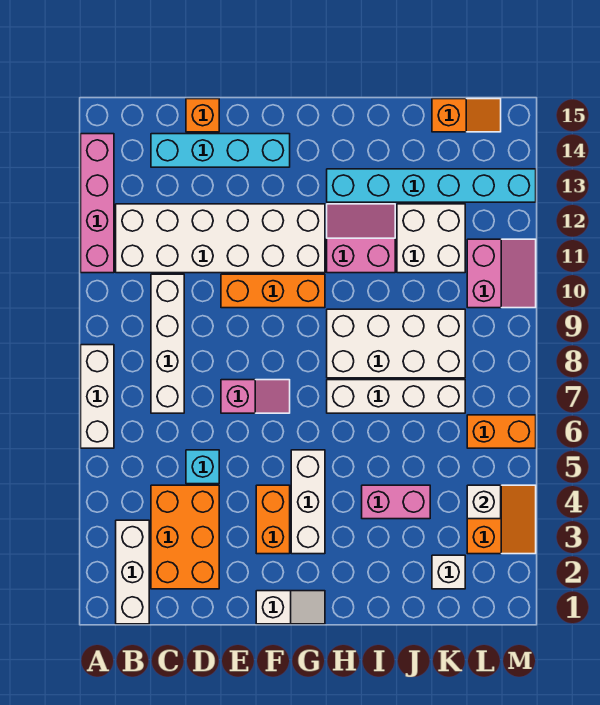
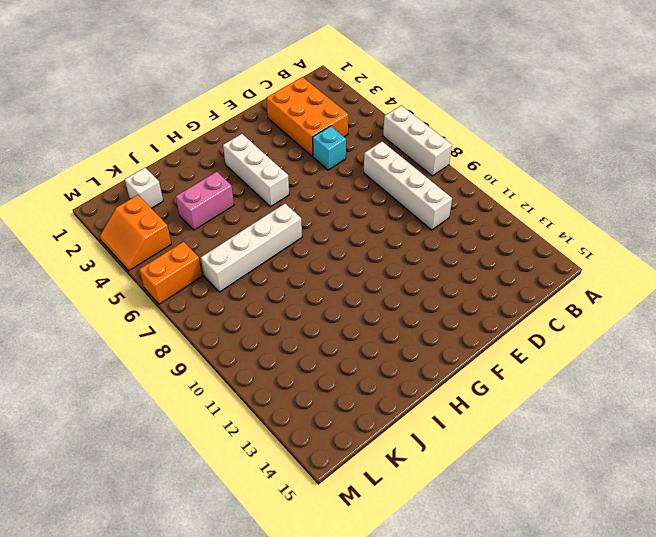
none -> pink brick A11:A14 level 1
none -> white brick B1:B3 level 1
none -> white brick B11:G12 level 1

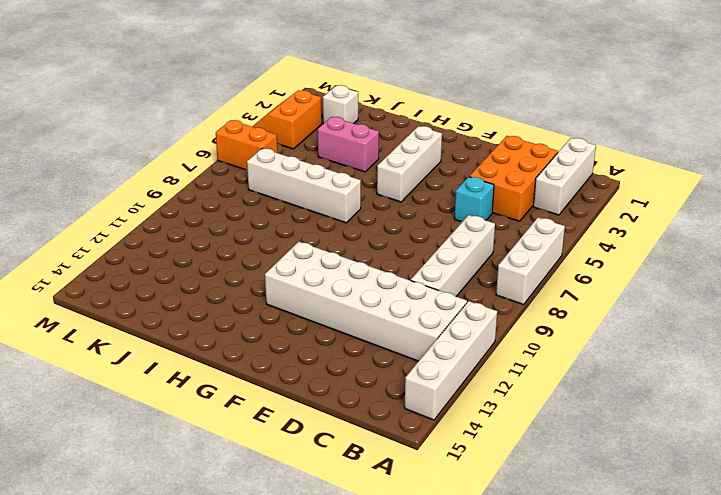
white brick A11:A14 level 1 -> pink brick A11:A14 level 1
none -> cyan brick C14:F14 level 1
none -> orange brick D15 level 1
none -> pink slope E7:F7 level 1 top E

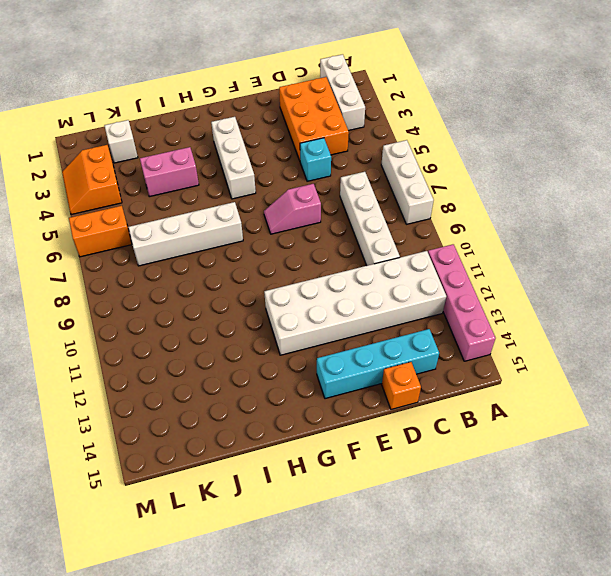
none -> orange brick E10:G10 level 1
none -> white slope F1:G1 level 1 top F
none -> orange brick F3:F4 level 1

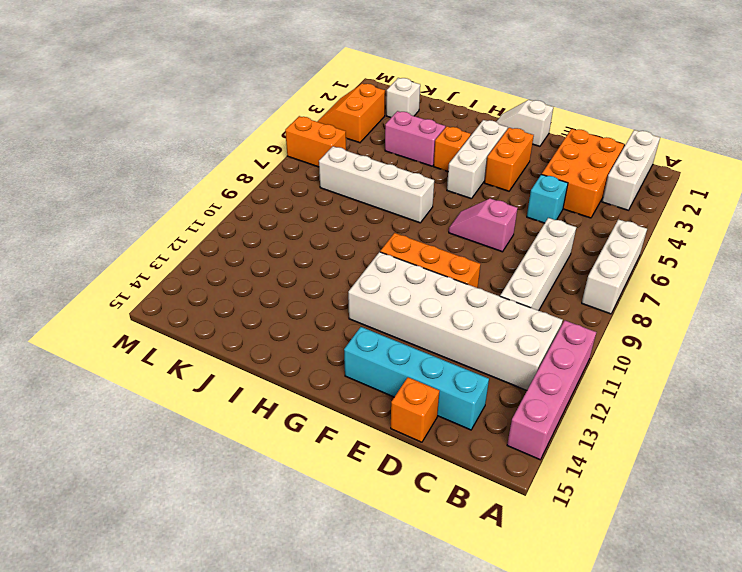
orange brick H4 level 1 -> none
none -> white brick H8:K9 level 1
none -> pink slope H11:I12 level 1 top 11
none -> cyan brick H13:M13 level 1

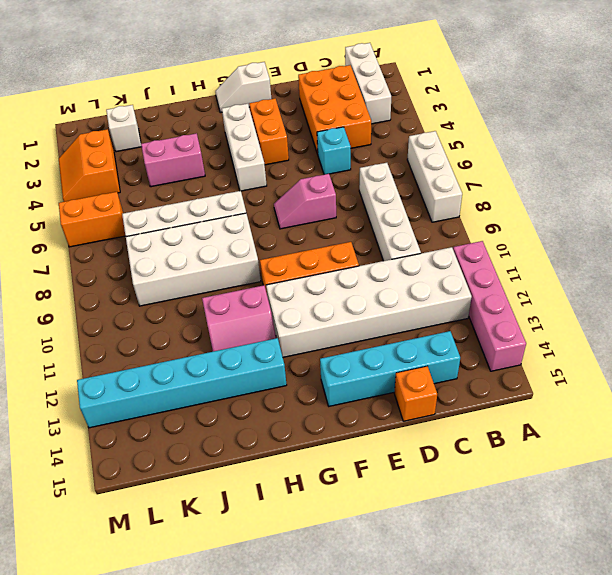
none -> white brick J11:K12 level 1
none -> orange slope K15:L15 level 1 top K
none -> pink slope L10:M11 level 1 top L

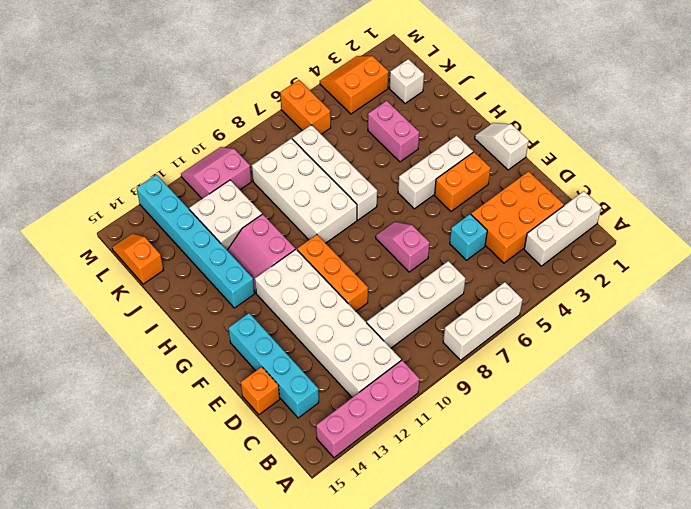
none -> white brick L4 level 2

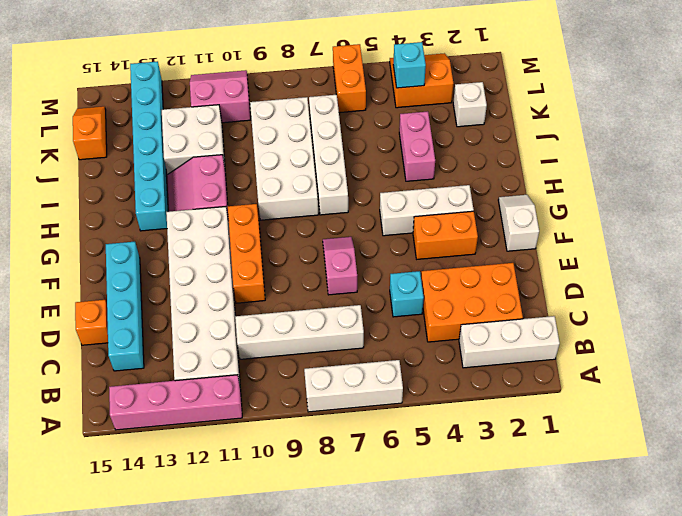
cyan brick L4 level 2 -> white brick L4 level 2

